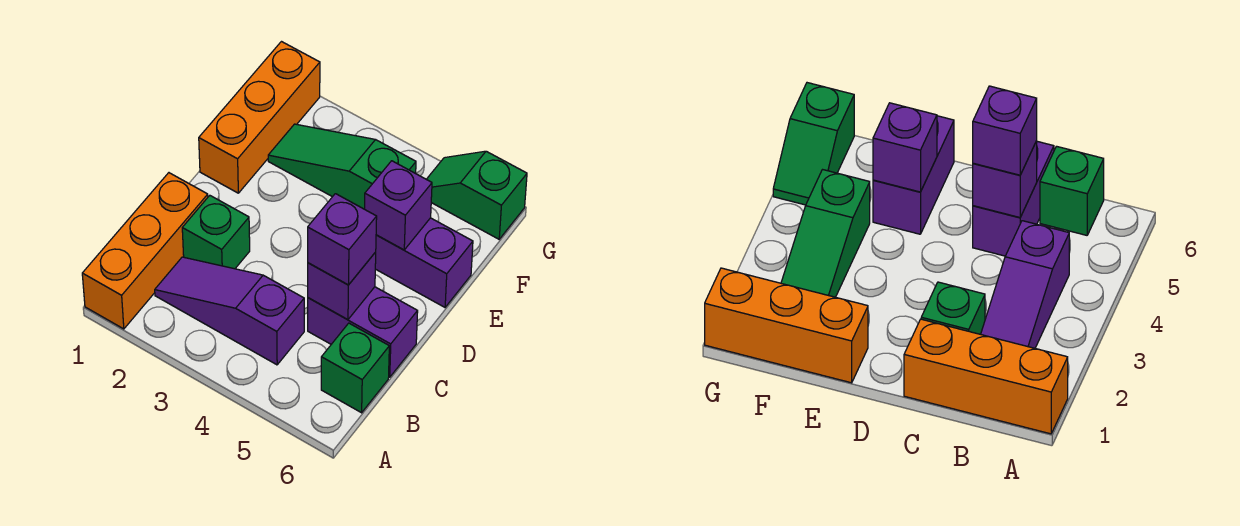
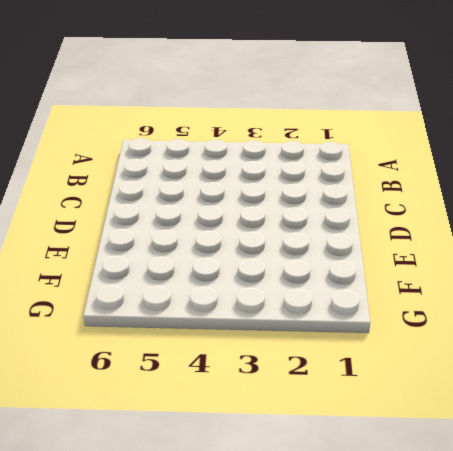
none -> orange brick A1:C1 level 1
none -> purple slope B2:B4 level 1 top 4
none -> green brick B6 level 1

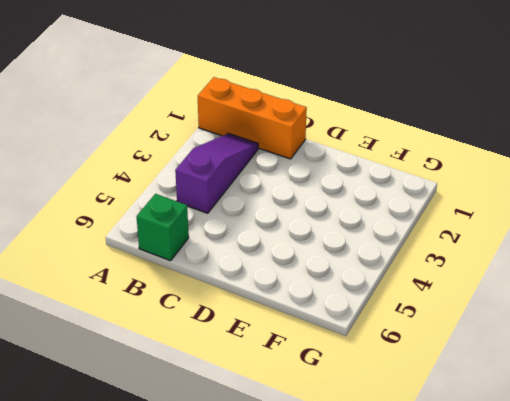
none -> green brick C2 level 1
none -> purple brick C5:C6 level 1
none -> orange brick E1:G1 level 1

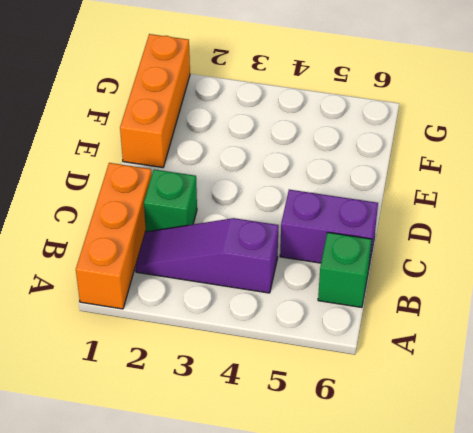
none -> purple brick E5:E6 level 1
none -> green slope F2:F4 level 1 top 4
none -> green slope G5:G6 level 1 top 6

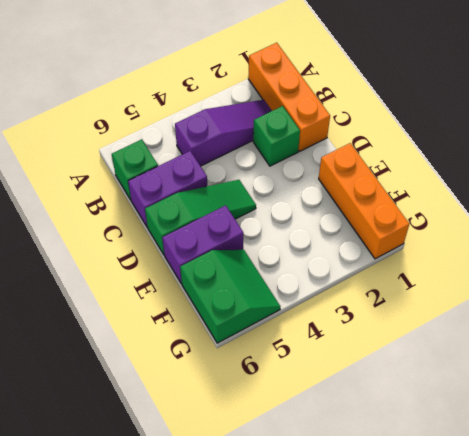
green slope D4:D6 level 1 top 6 -> green slope F2:F4 level 1 top 4
green slope F5:G6 level 1 top 6 -> green slope G5:G6 level 1 top 6
none -> purple brick C5 level 2
none -> purple brick E5 level 2
none -> purple brick C5 level 3

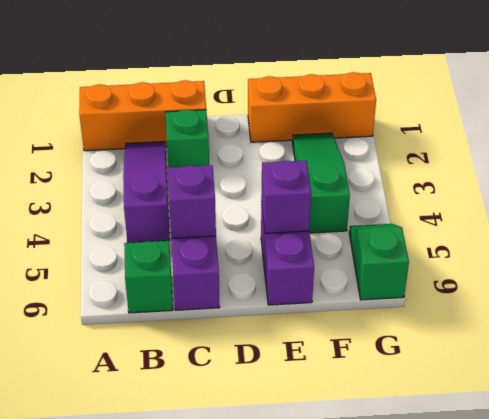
none -> purple brick C5 level 3

